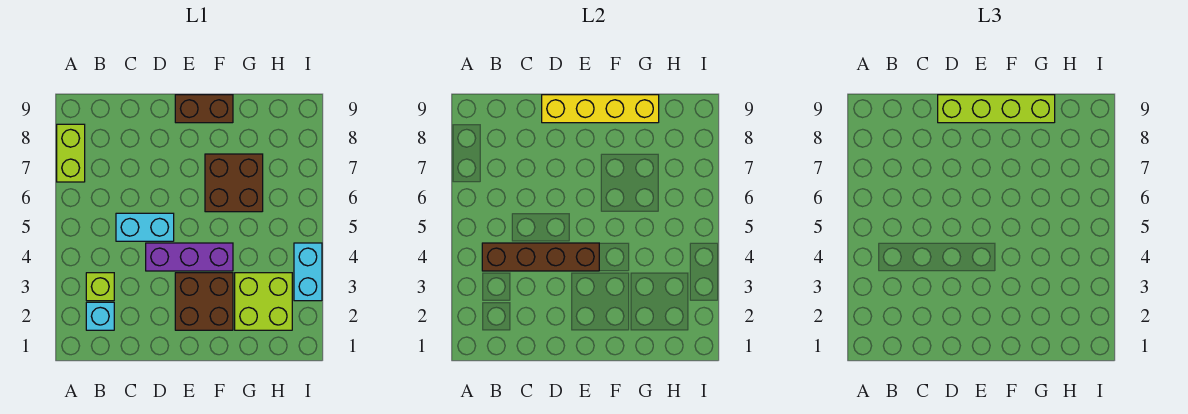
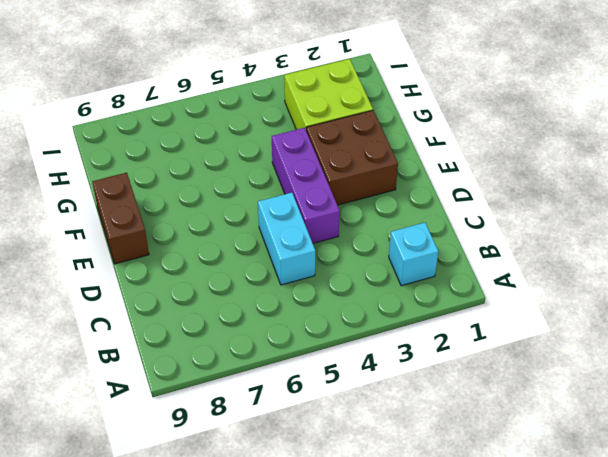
none -> lime brick A7:A8 level 1
none -> lime brick B3 level 1
none -> brown brick F6:G7 level 1

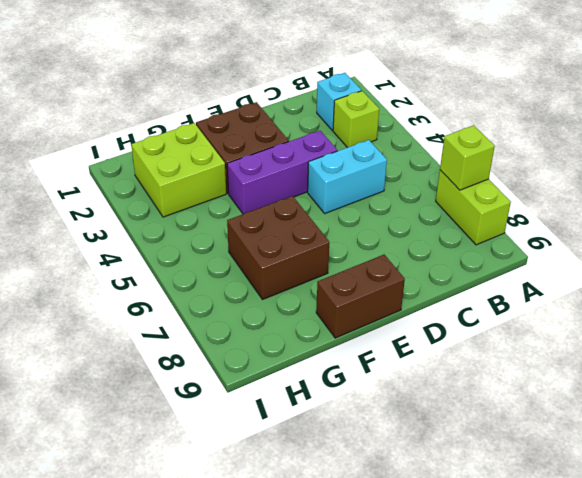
lime brick A7 level 2 -> none
none -> cyan brick I3:I4 level 1
none -> brown brick B4:E4 level 2
none -> yellow brick D9:G9 level 2

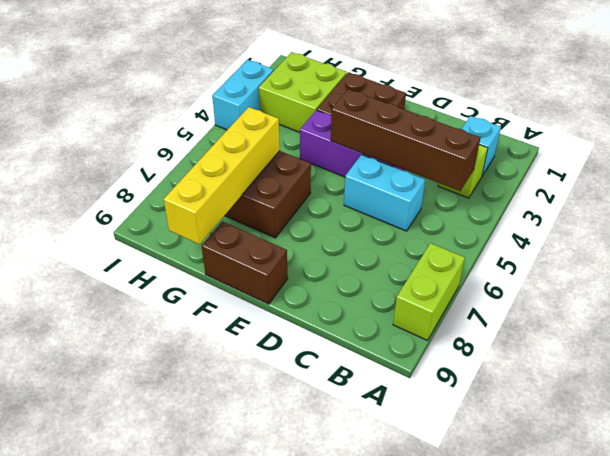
yellow brick G6:G9 level 2 -> yellow brick D9:G9 level 2
none -> lime brick D9:G9 level 3

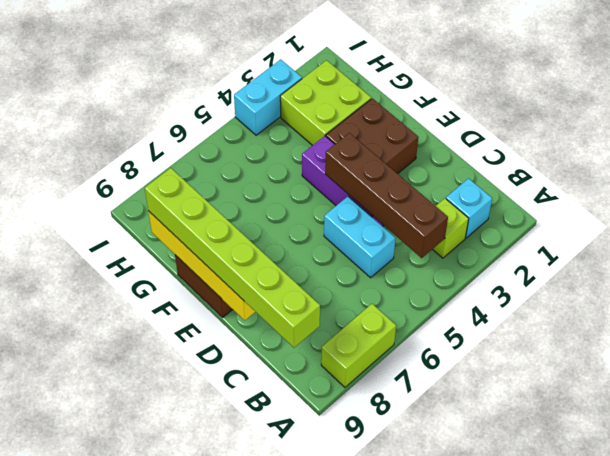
lime brick B9:G9 level 3 -> lime brick D9:G9 level 3
none -> brown brick F6:G7 level 1

